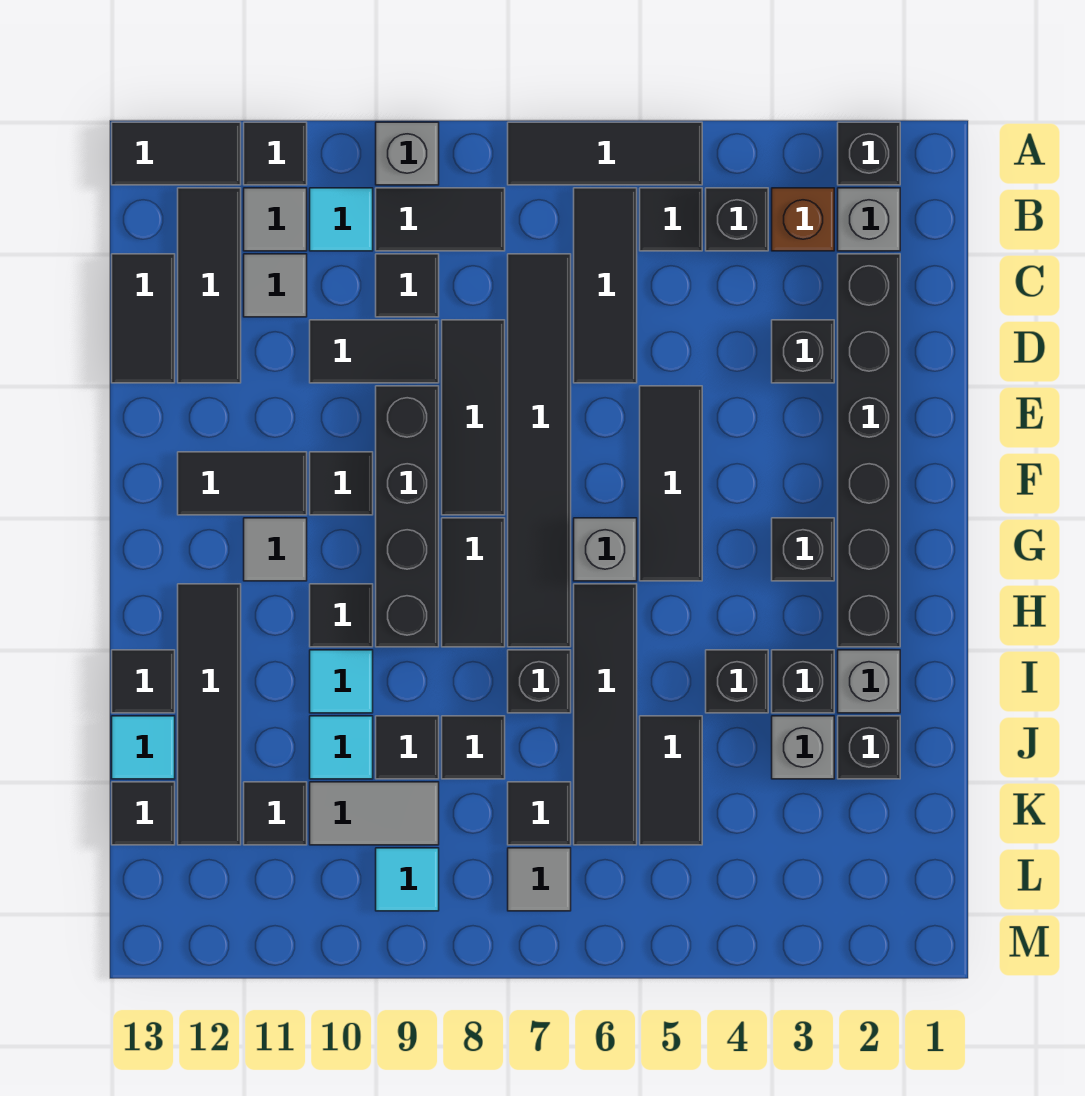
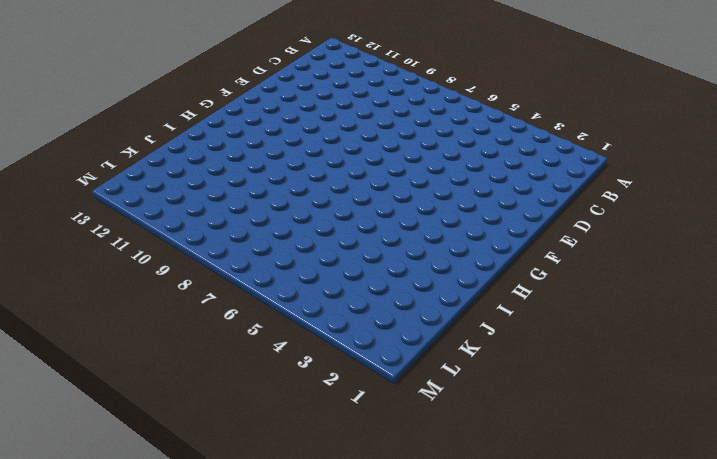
none -> black brick A2 level 1
none -> black tile A5:A7 level 1
none -> grey brick A9 level 1
none -> black tile A11 level 1

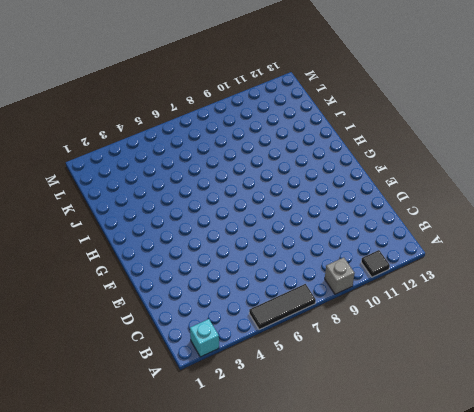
cyan brick A2 level 1 -> black brick A2 level 1
none -> black tile A12:A13 level 1
none -> grey brick B2 level 1
none -> brown brick B3 level 1
none -> black brick B4 level 1

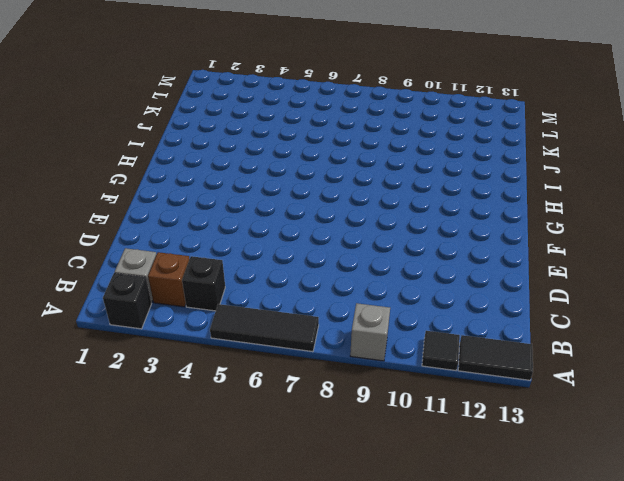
none -> black tile B5 level 1
none -> black tile B6:D6 level 1
none -> black tile B8:B9 level 1
none -> cyan tile B10 level 1

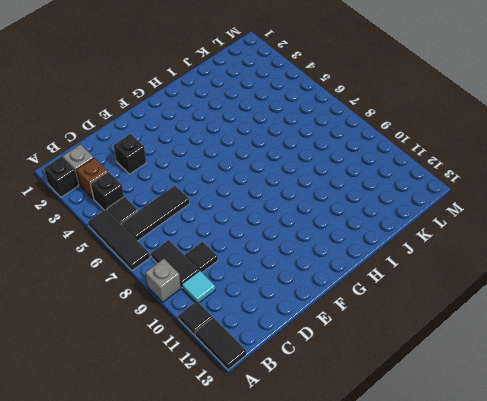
none -> grey tile B11 level 1
none -> black tile B12:D12 level 1
none -> black brick C2:H2 level 1
none -> black tile C7:H7 level 1

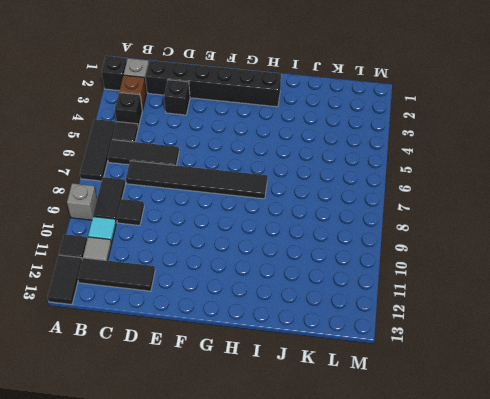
none -> grey tile C11 level 1
none -> black tile C13:D13 level 1
none -> black tile D8:F8 level 1
none -> black tile D9:D10 level 1

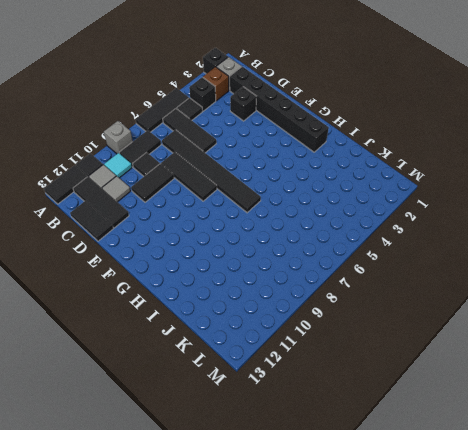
none -> black tile E5:G5 level 1
none -> black brick E9:H9 level 1
none -> black tile F10 level 1
none -> black tile F11:F12 level 1

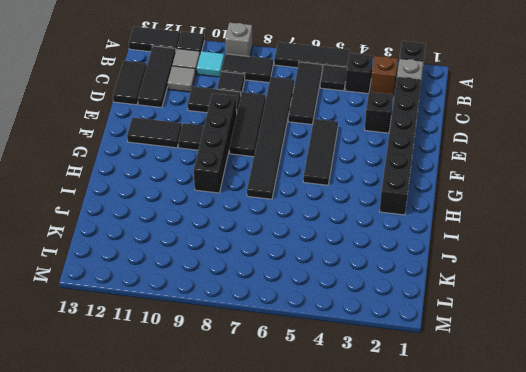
none -> black brick G3 level 1
none -> grey brick G6 level 1
none -> black tile G8:H8 level 1
none -> grey tile G11 level 1

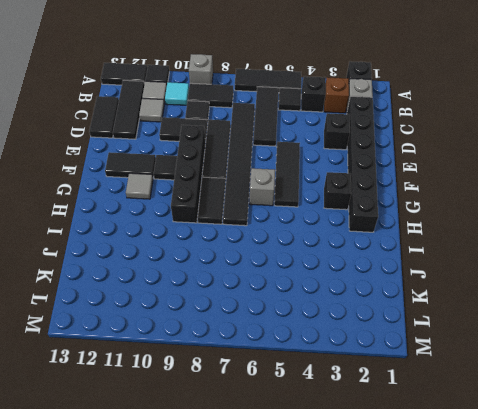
none -> black tile H6:K6 level 1
none -> black tile H10 level 1
none -> black tile H12:K12 level 1
none -> grey brick I2 level 1

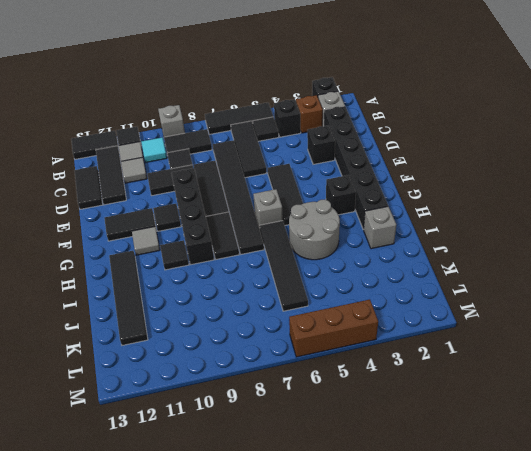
grey round brick H4:I5 level 1 -> black brick I4 level 1
brown brick M4:M6 level 1 -> none
none -> black brick I3 level 1
none -> black brick I7 level 1
none -> cyan tile I10 level 1
none -> black tile I13 level 1

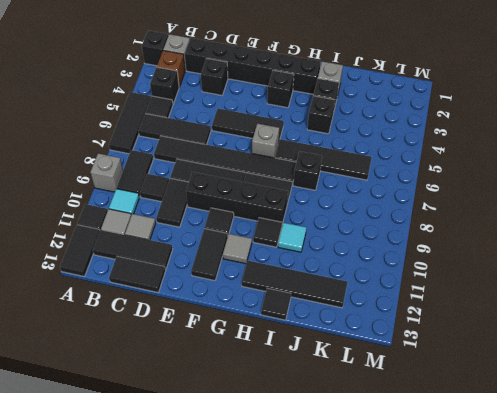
none -> black brick J2 level 1
none -> grey brick J3 level 1
none -> black tile J5:K5 level 1
none -> black tile J8 level 1

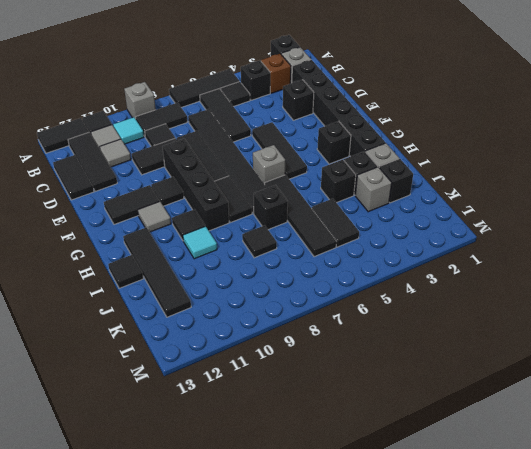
none -> black tile J9 level 1
none -> cyan tile J10 level 1
none -> cyan tile J13 level 1
none -> black tile K7 level 1

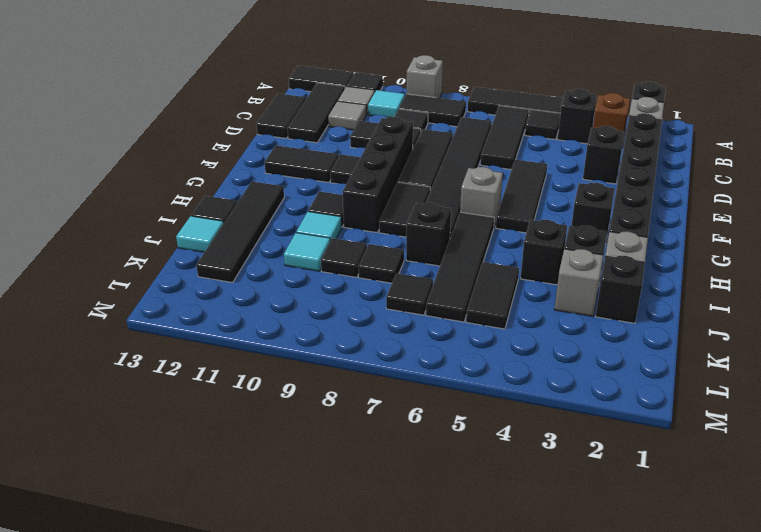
none -> grey tile G11 level 1
none -> grey tile K9:K10 level 1
none -> black tile K11 level 1
none -> black tile K13 level 1

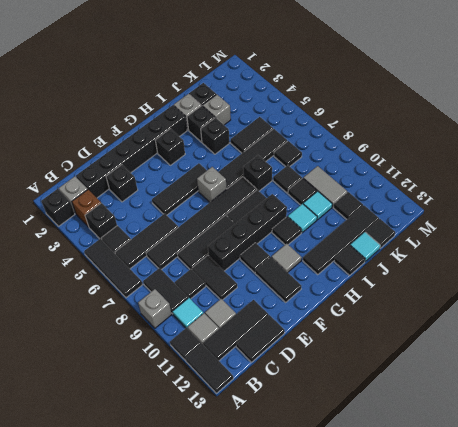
none -> grey tile L7 level 1
none -> cyan tile L9 level 1

